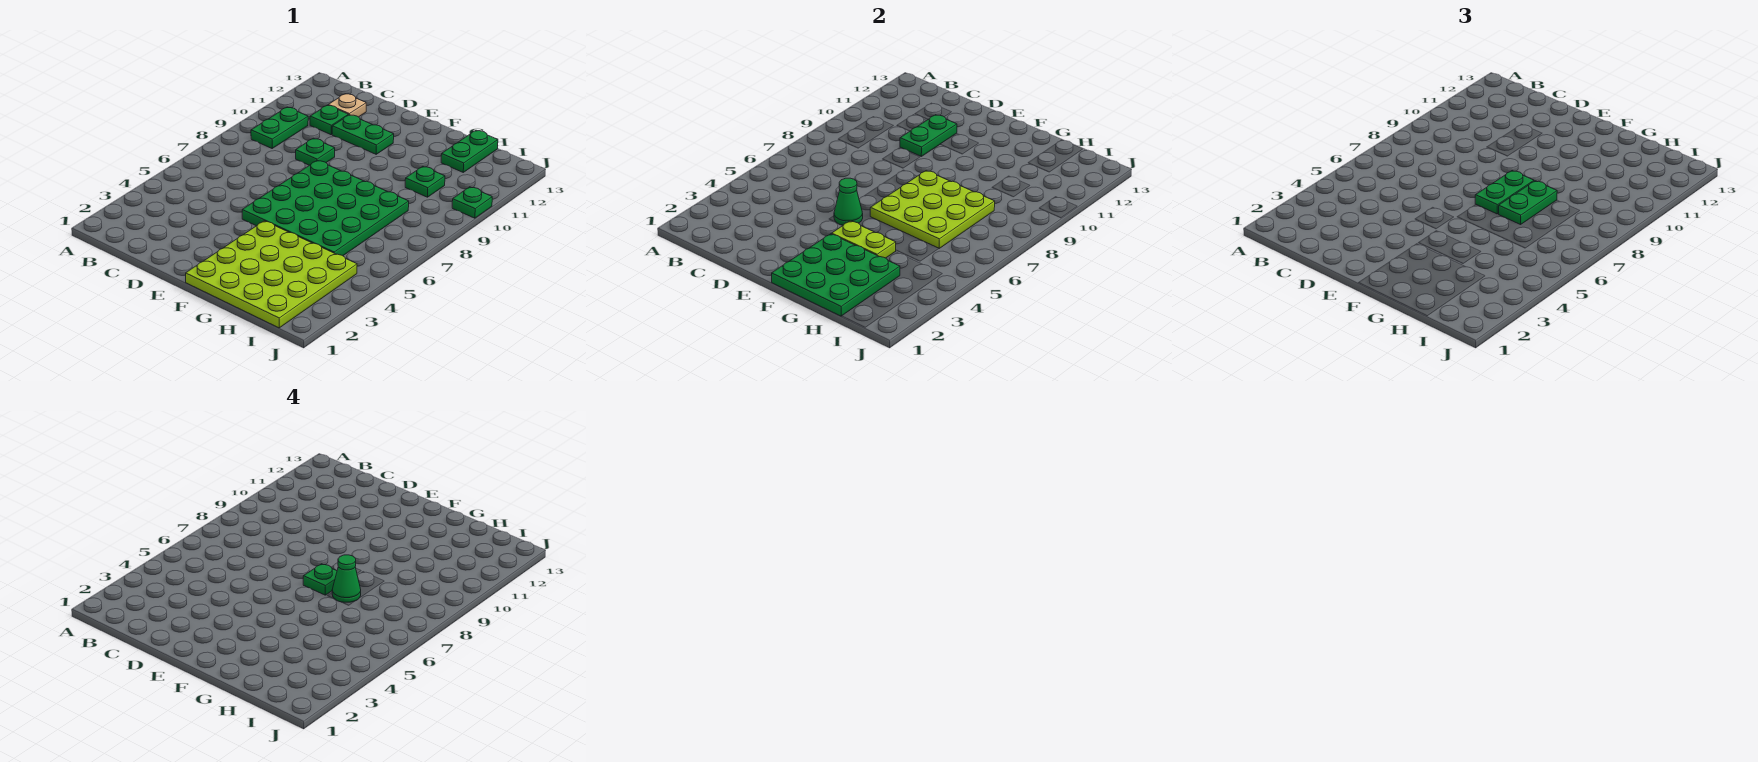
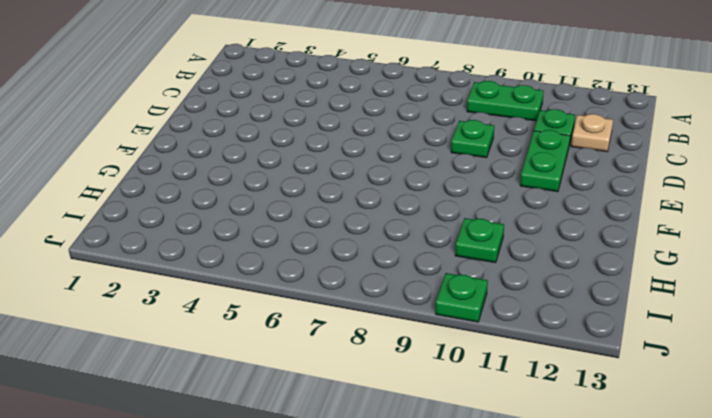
none -> green plate E5:H8 level 1
none -> lime plate F1:I4 level 1
none -> green plate H12:H13 level 1

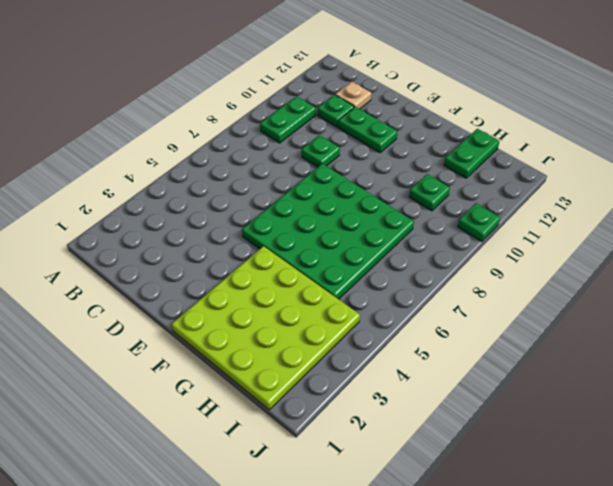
none -> green plate D10:D11 level 2
none -> green cone E5 level 2
none -> green plate F1:H3 level 2

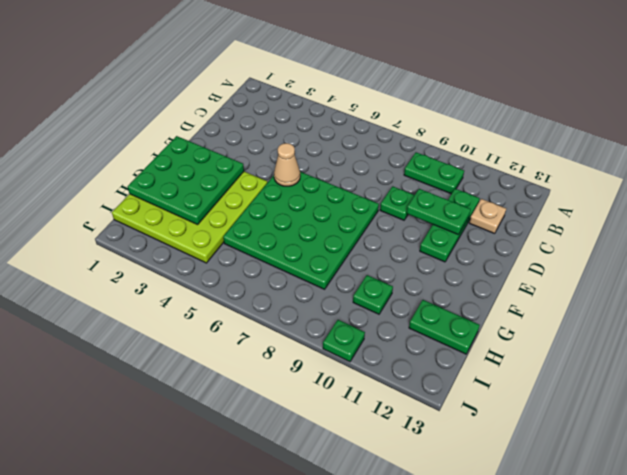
tan cone E5 level 2 -> green cone E5 level 2
none -> lime plate F4:G4 level 2
none -> lime plate F6:H8 level 2
none -> green plate F7:F8 level 3

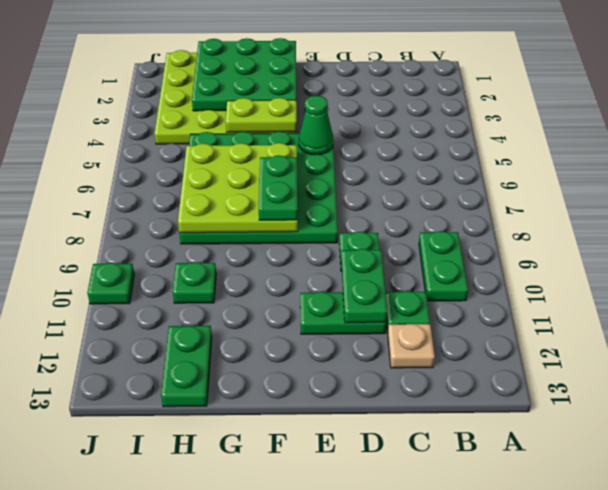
none -> green plate G7:G8 level 3
none -> green plate F7 level 4
none -> green cone G7 level 4

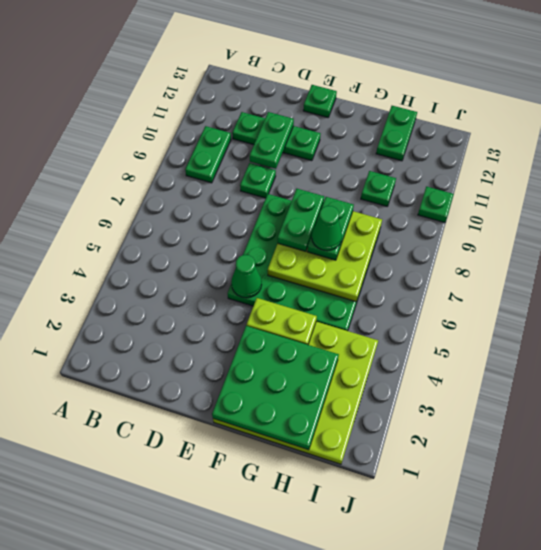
green plate E13 level 1 -> green plate F7 level 4
none -> tan plate C12 level 1

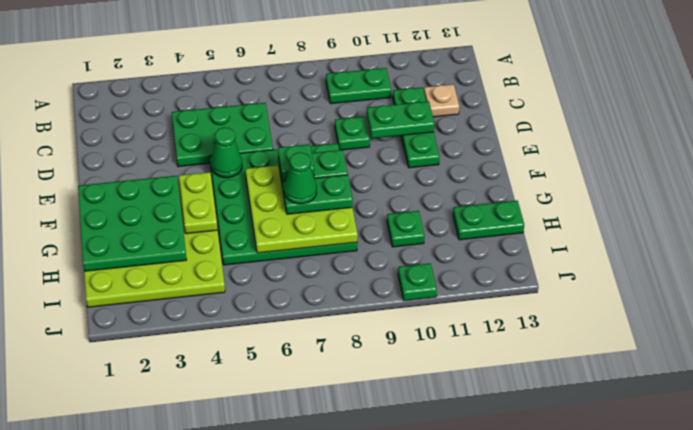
green plate C4:D6 level 1 -> none

